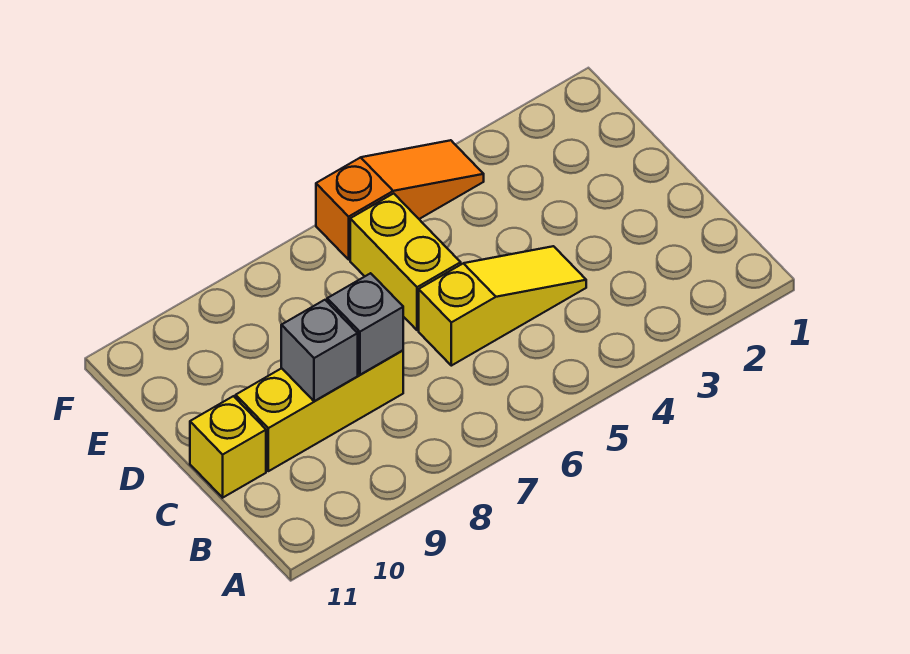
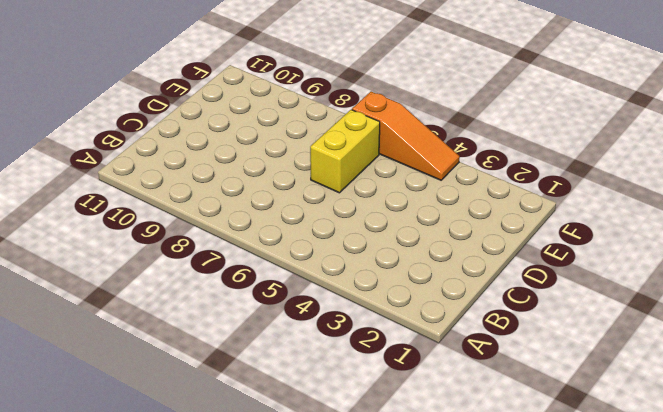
none -> yellow slope C4:C6 level 1 top 6
none -> yellow brick C8:C10 level 1

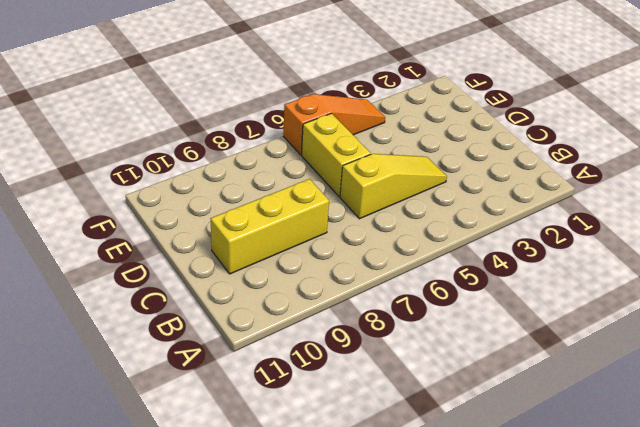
none -> yellow brick C11 level 1
none -> grey brick C8 level 2

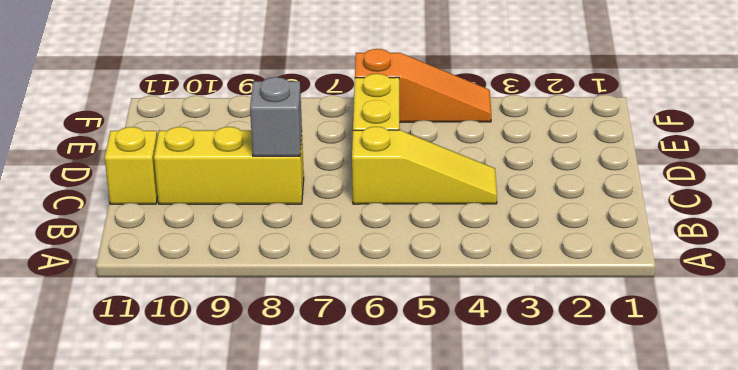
none -> grey brick C9 level 2

